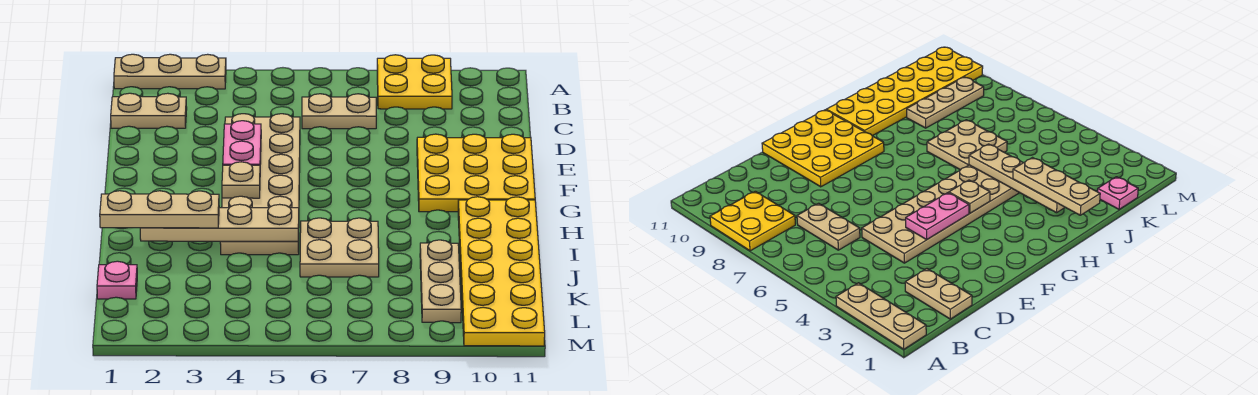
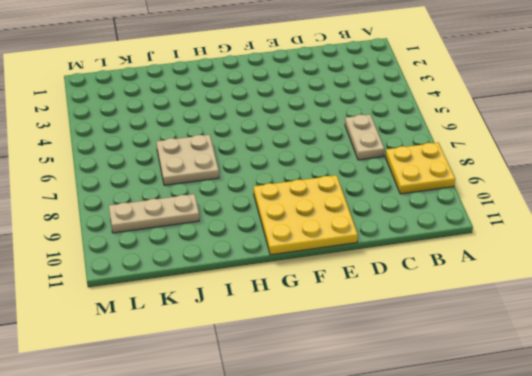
none -> tan plate A1:A3 level 1
none -> tan plate C1:C2 level 1
none -> tan plate D4:I5 level 1

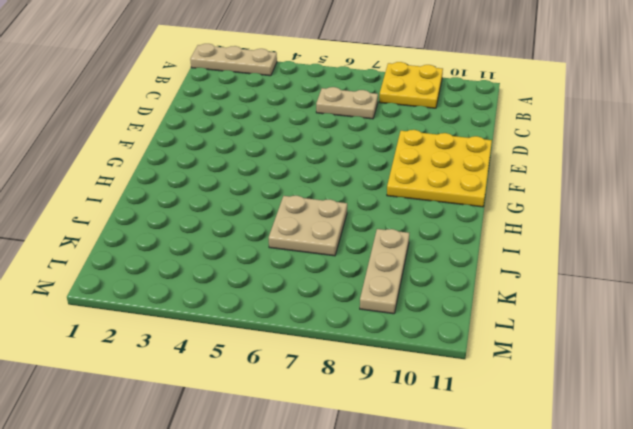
none -> tan plate C1:C2 level 1
none -> tan plate D4:I5 level 1
none -> yellow plate H10:M11 level 1

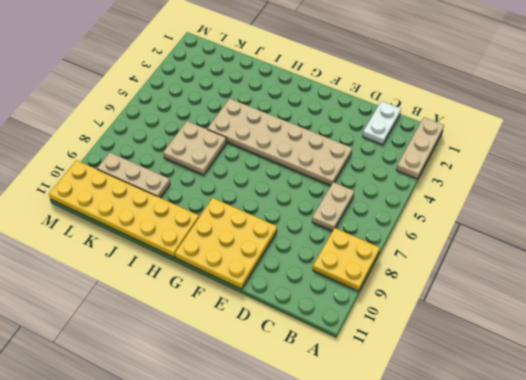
white plate C1:C2 level 1 -> tan plate C1:C2 level 1
none -> pink plate K1 level 1
none -> pink plate E4:F4 level 2
none -> tan plate G4 level 2

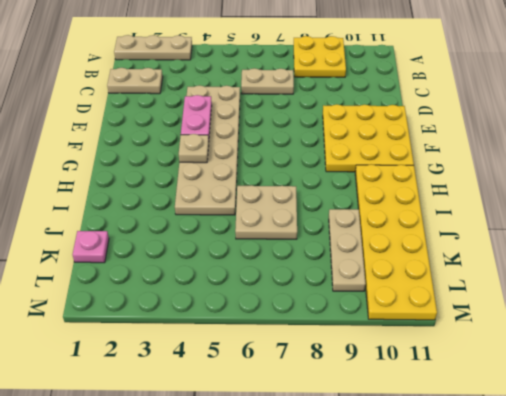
none -> tan plate I2:I5 level 2
none -> tan plate I1:I3 level 3

